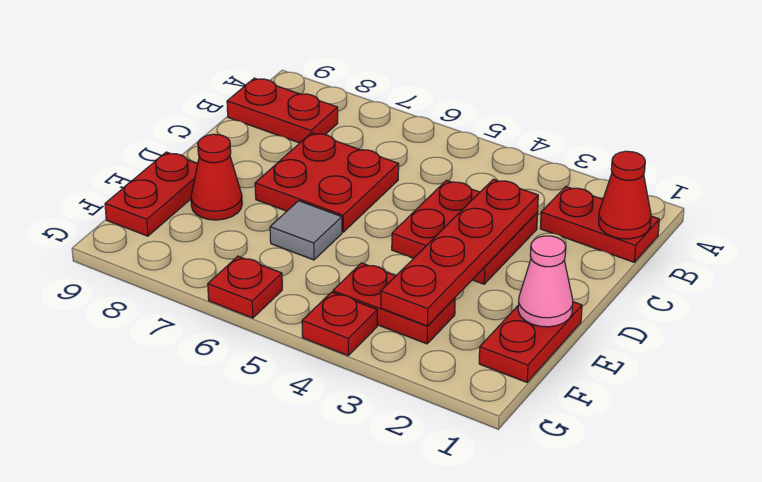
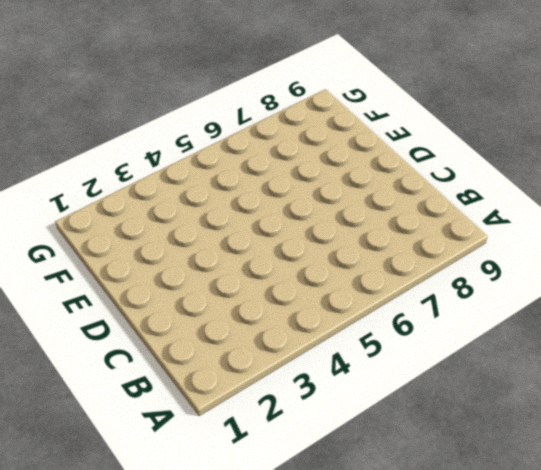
none -> red plate B1:B2 level 1
none -> red plate B8:B9 level 1
none -> red plate C3:D4 level 1

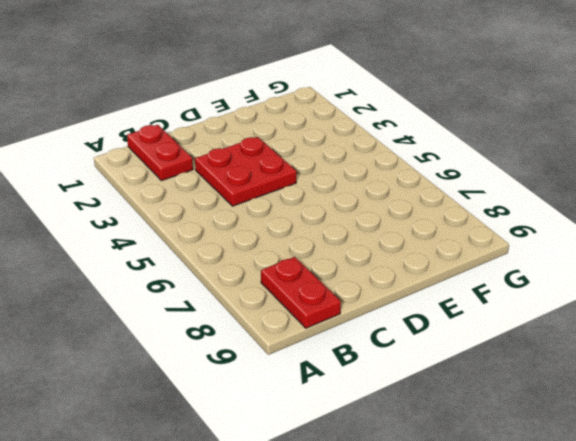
none -> red plate C6:D7 level 1
none -> red plate E1:F1 level 1
none -> grey tile E6 level 1

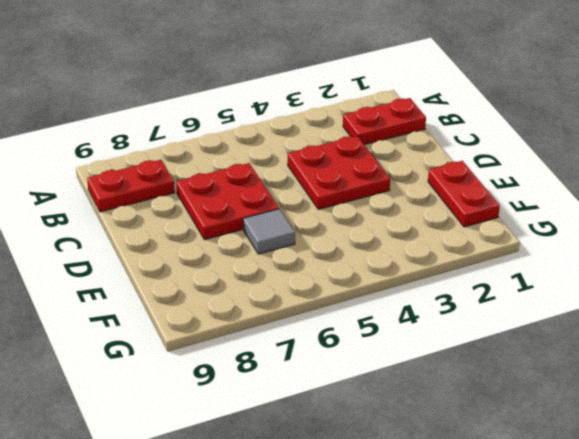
none -> red cone E8 level 1
none -> red plate E9:F9 level 1
none -> red plate F3:F4 level 1

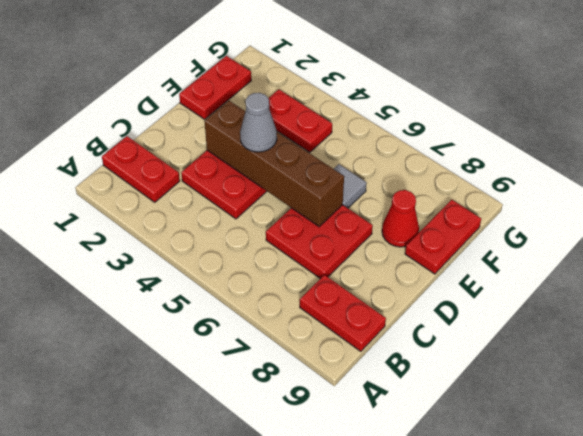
brown brick D3:D6 level 2 -> red plate C3:F3 level 2
grey cone D4 level 3 -> none
none -> red plate G4 level 1
none -> red plate G6 level 1
none -> red cone B1 level 2

